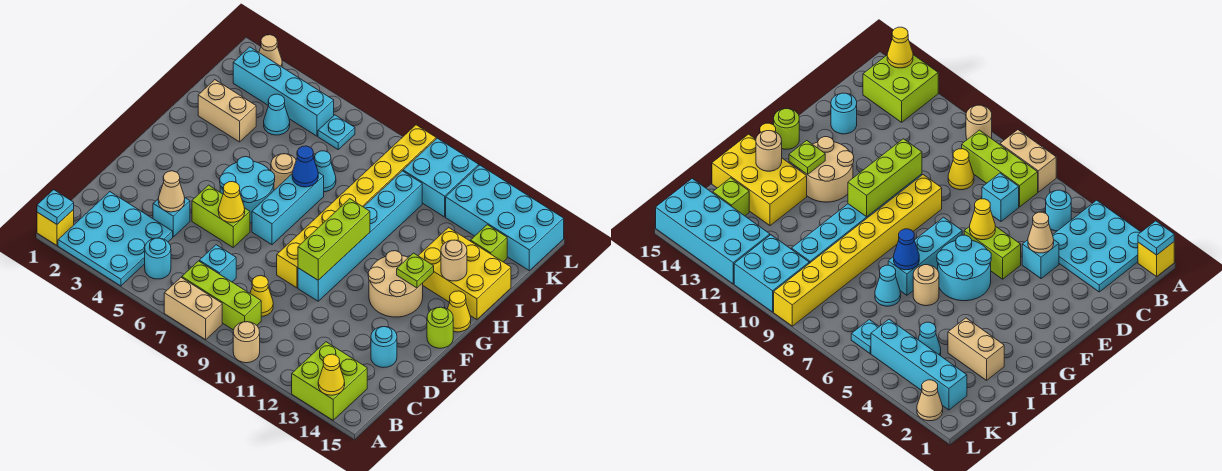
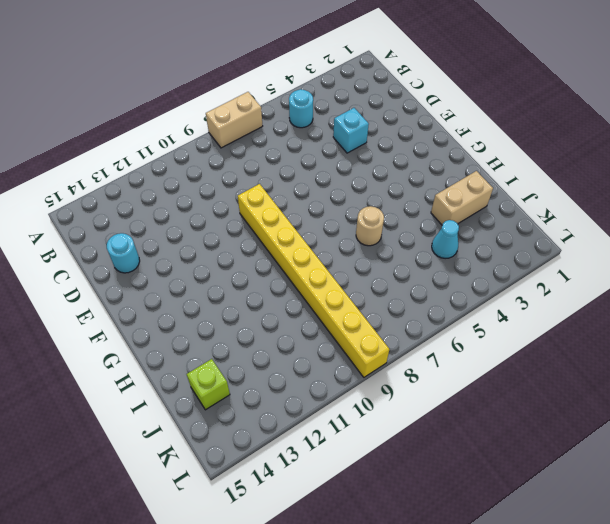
none -> yellow brick A1 level 1
none -> cyan plate A2:C4 level 1
none -> tan round brick A10 level 1
none -> lime brick A13:B14 level 1

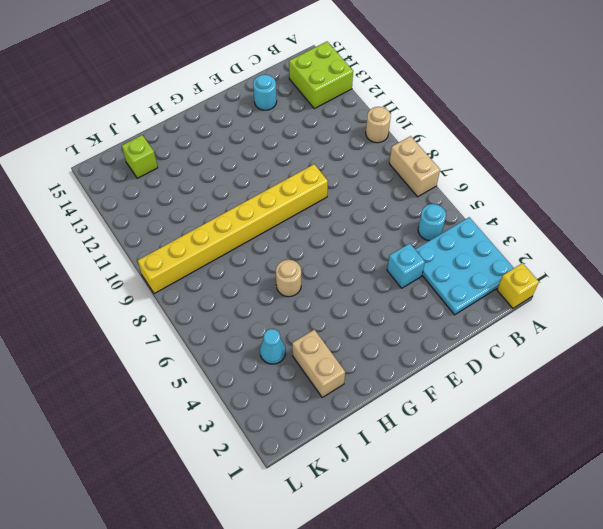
none -> lime brick B7:B9 level 1
none -> cyan brick C7 level 1
none -> yellow cone C9 level 1
none -> lime brick E5:E6 level 1

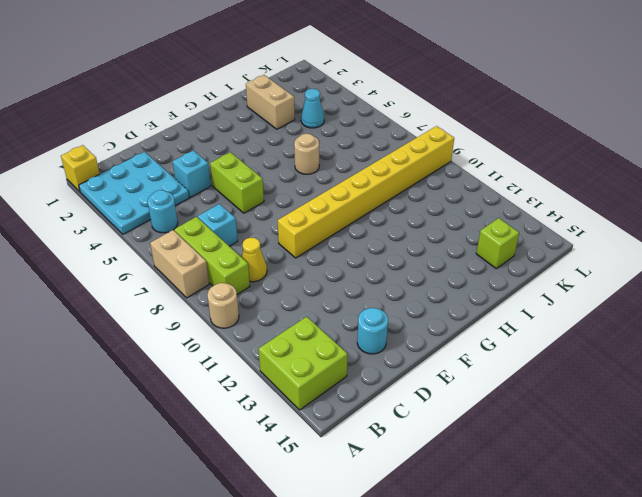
none -> cyan brick E10:J10 level 1
none -> cyan round brick F5:G6 level 1
none -> cyan brick F7:H7 level 1
none -> tan round brick F12:G13 level 1

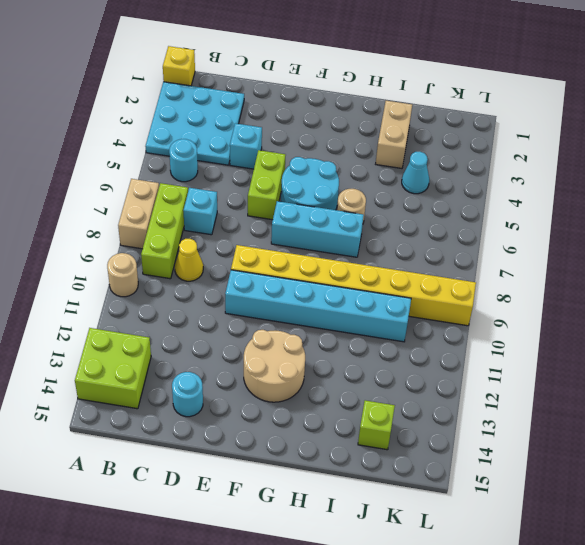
none -> lime round brick F15 level 1
none -> yellow cone G15 level 1
none -> yellow brick H13:I15 level 1
none -> cyan cone I7 level 1

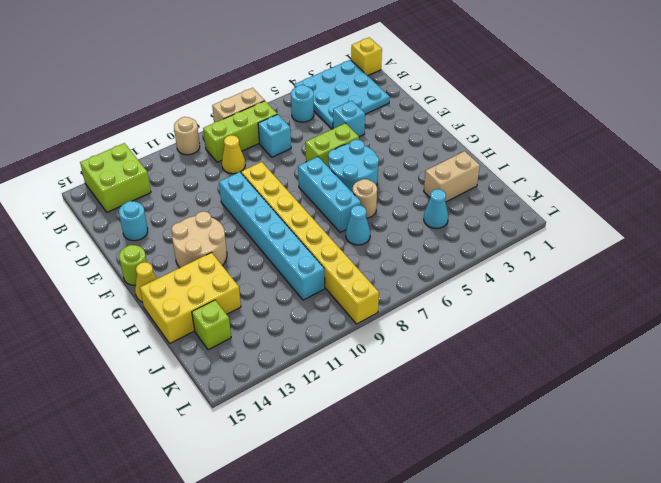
none -> cyan brick K2:K5 level 1
none -> cyan plate K6 level 1
none -> cyan brick K10:L11 level 1
none -> cyan brick K12:L15 level 1

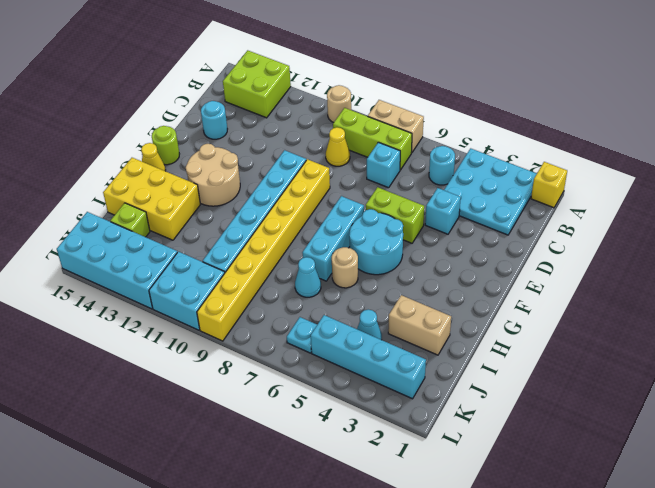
none -> tan cone L2 level 1
none -> cyan plate A1 level 2
none -> yellow cone A14 level 2
none -> tan cone D4 level 2

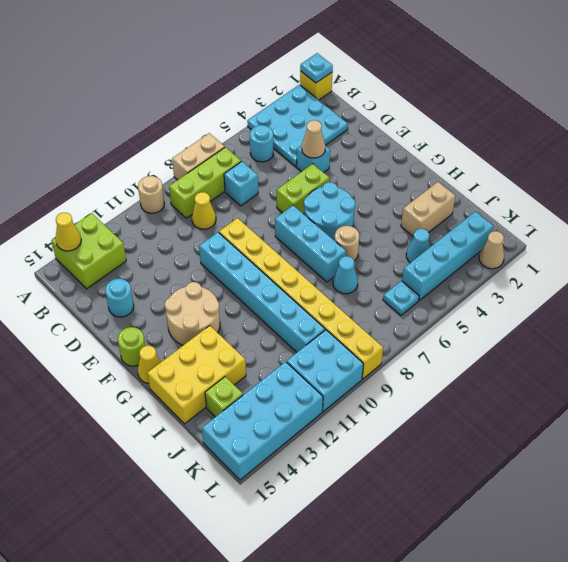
none -> yellow cone E6 level 2
none -> lime brick E10:G10 level 2
none -> lime plate G13 level 2
none -> blue cone H7 level 2

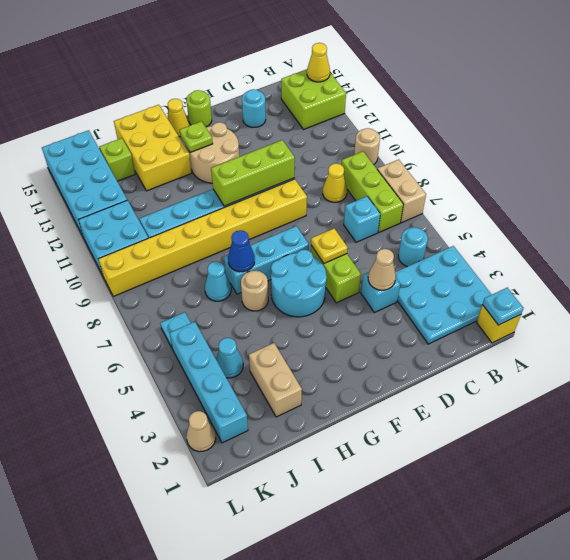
yellow plate E6 level 2 -> yellow cone E6 level 2
none -> tan round brick H14 level 2

